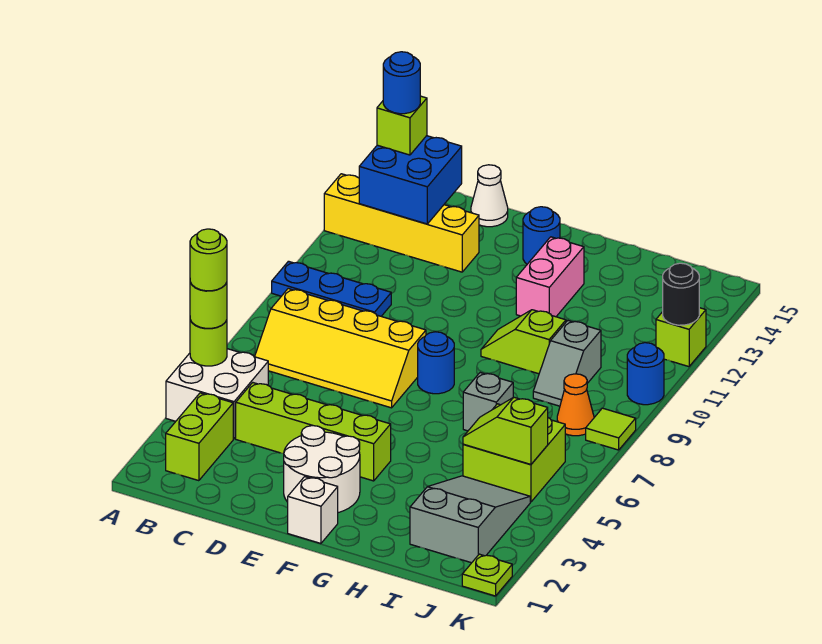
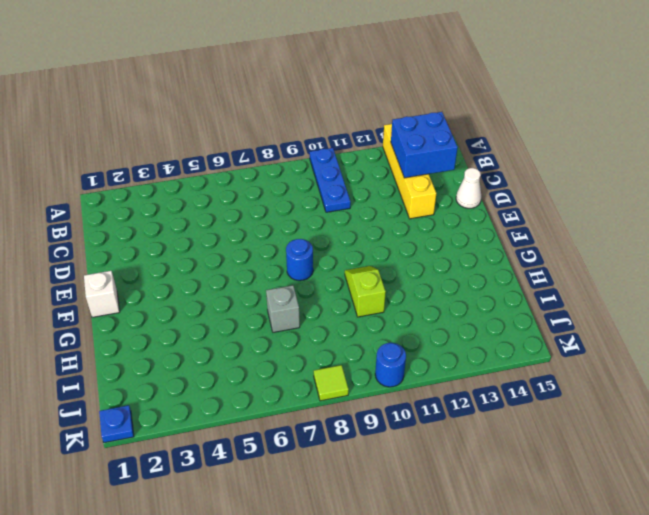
blue plate K1 level 1 -> lime plate K1 level 1
none -> white brick A4:B5 level 1
none -> lime brick B2:B3 level 1
none -> yellow slope B7:E8 level 1 top 8
none -> lime brick C4:F4 level 1

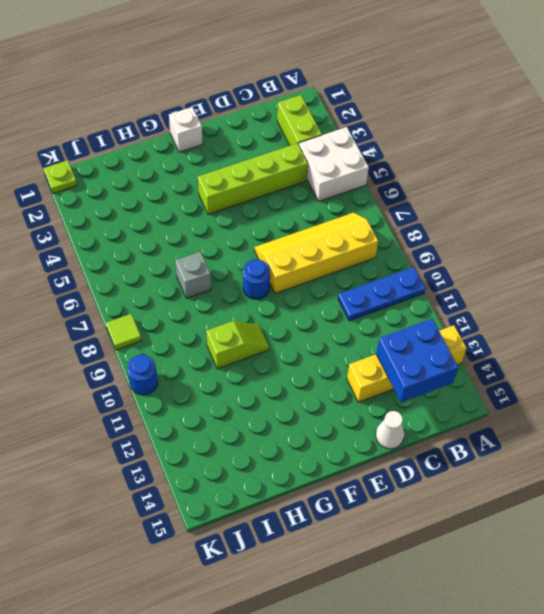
none -> white round brick E2:F3 level 1
none -> blue round brick F14 level 1
none -> pink brick G12:G13 level 1
none -> grey slope I2:J4 level 1 top 2

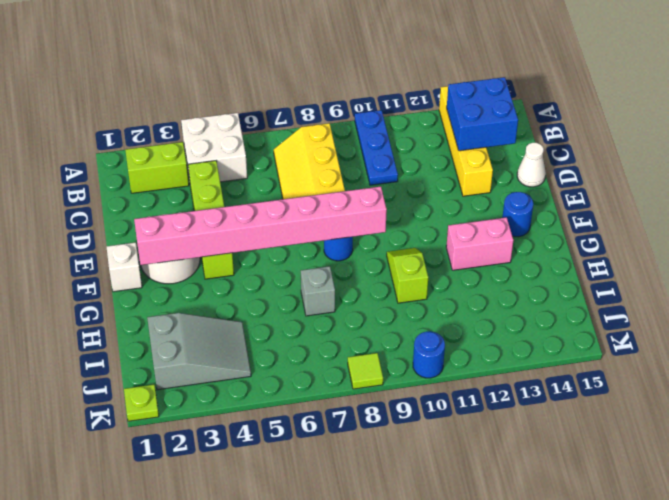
pink brick F2:F9 level 2 -> none
none -> lime brick I5:J6 level 1
none -> grey slope I9:I10 level 1 top 10
none -> orange cone J8 level 1
none -> lime brick K12 level 1

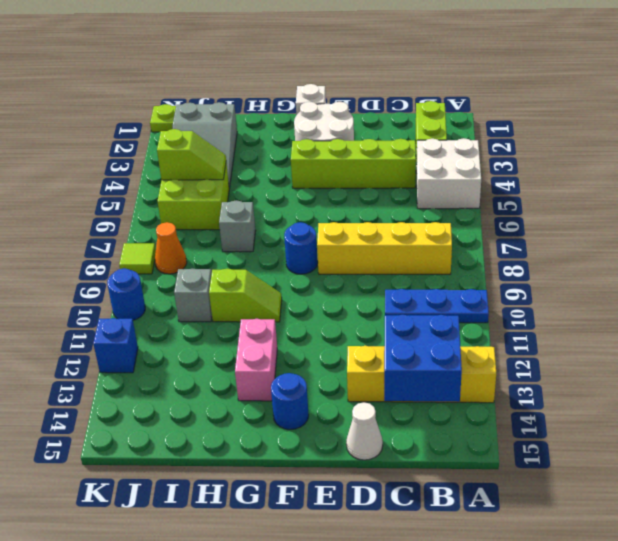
blue brick K12 level 1 -> lime brick K12 level 1
none -> lime round brick A5 level 2
none -> black round brick K12 level 2
none -> lime round brick A5 level 3
none -> lime brick B14 level 3

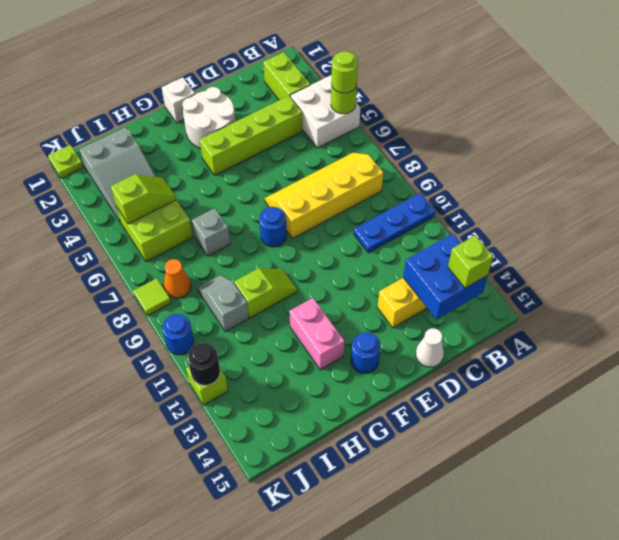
none -> lime round brick A5 level 4
none -> blue round brick B14 level 4

